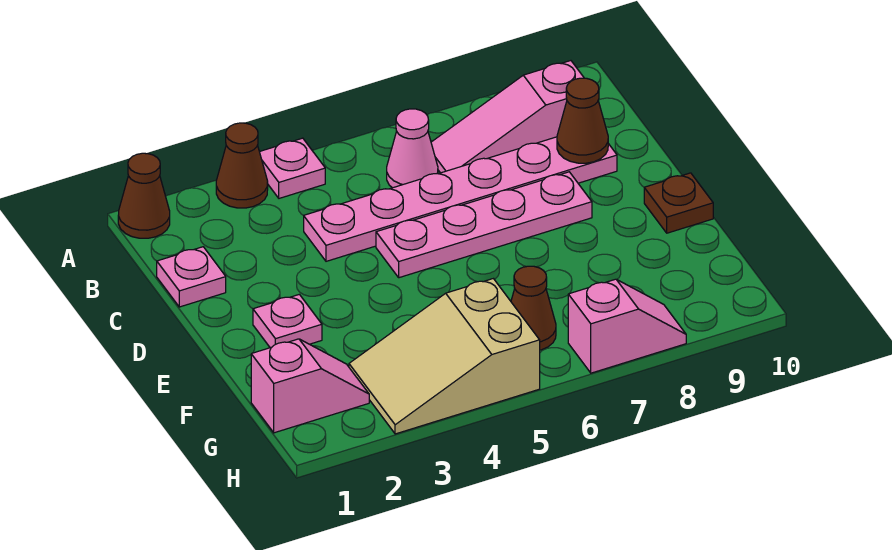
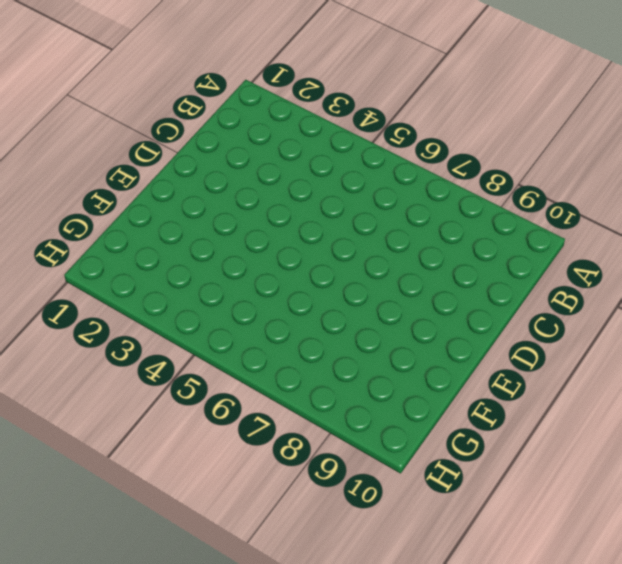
none -> brown cone A1 level 1
none -> brown cone A3 level 1
none -> pink plate A4 level 1

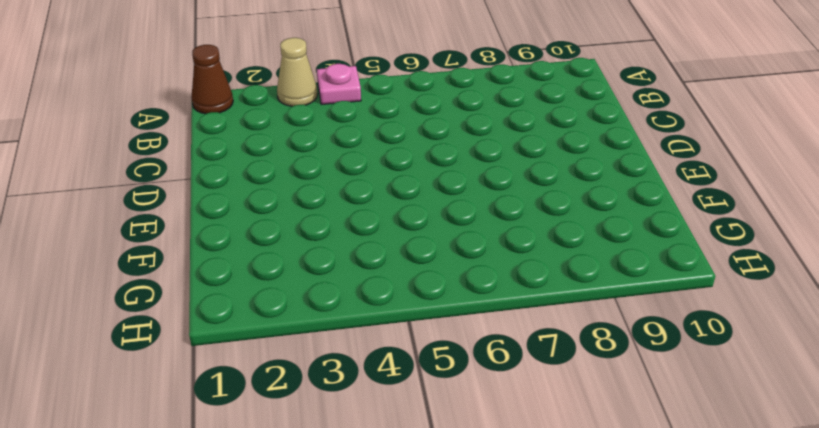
tan cone A3 level 1 -> brown cone A3 level 1
none -> pink cone B6 level 1
none -> pink slope B7:B9 level 1 top 9
none -> pink plate C1 level 1

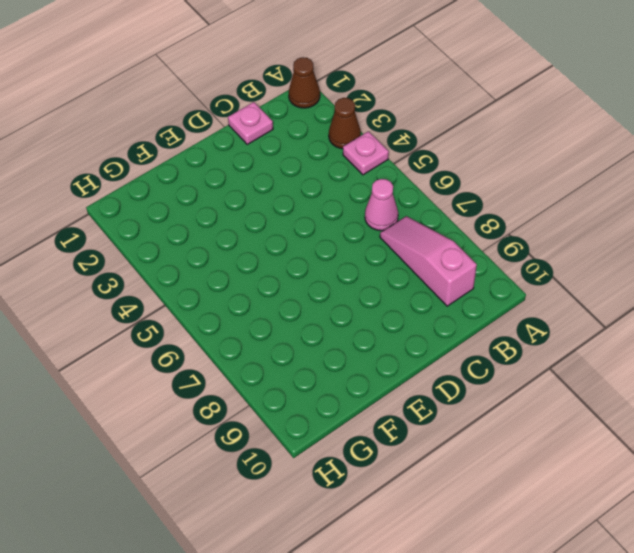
none -> pink plate C4:C9 level 1
none -> pink plate D5:D8 level 1
none -> pink plate E2 level 1

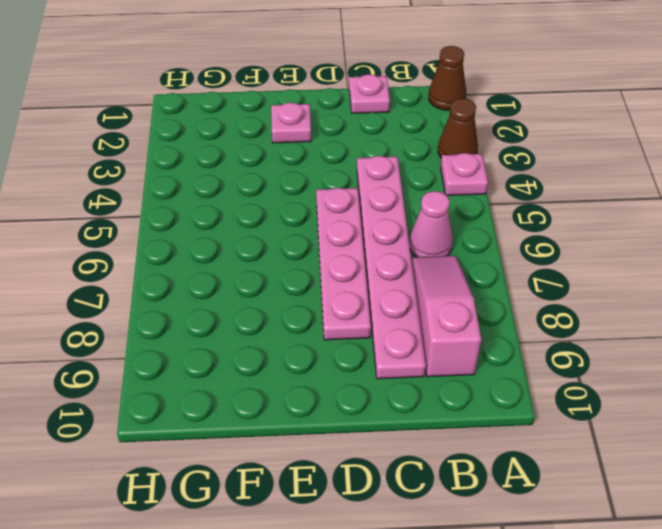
none -> brown plate E10 level 1
none -> pink slope G1:G2 level 1 top 1
none -> tan slope G3:H5 level 1 top 5

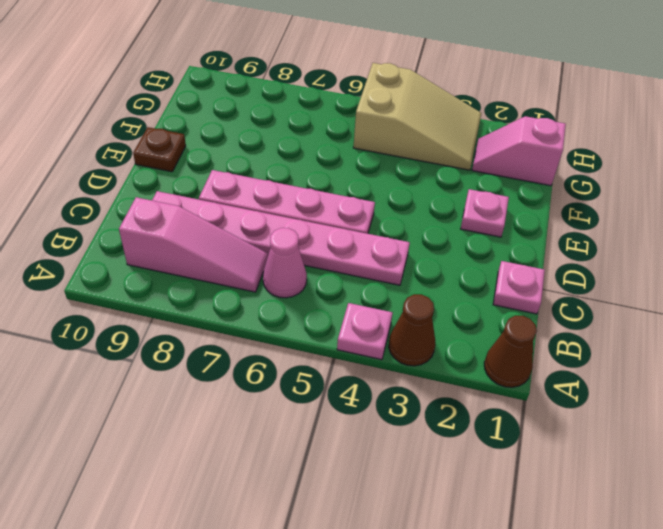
none -> brown cone G6 level 1
none -> pink slope H7:H8 level 1 top 7
none -> brown cone C9 level 2

